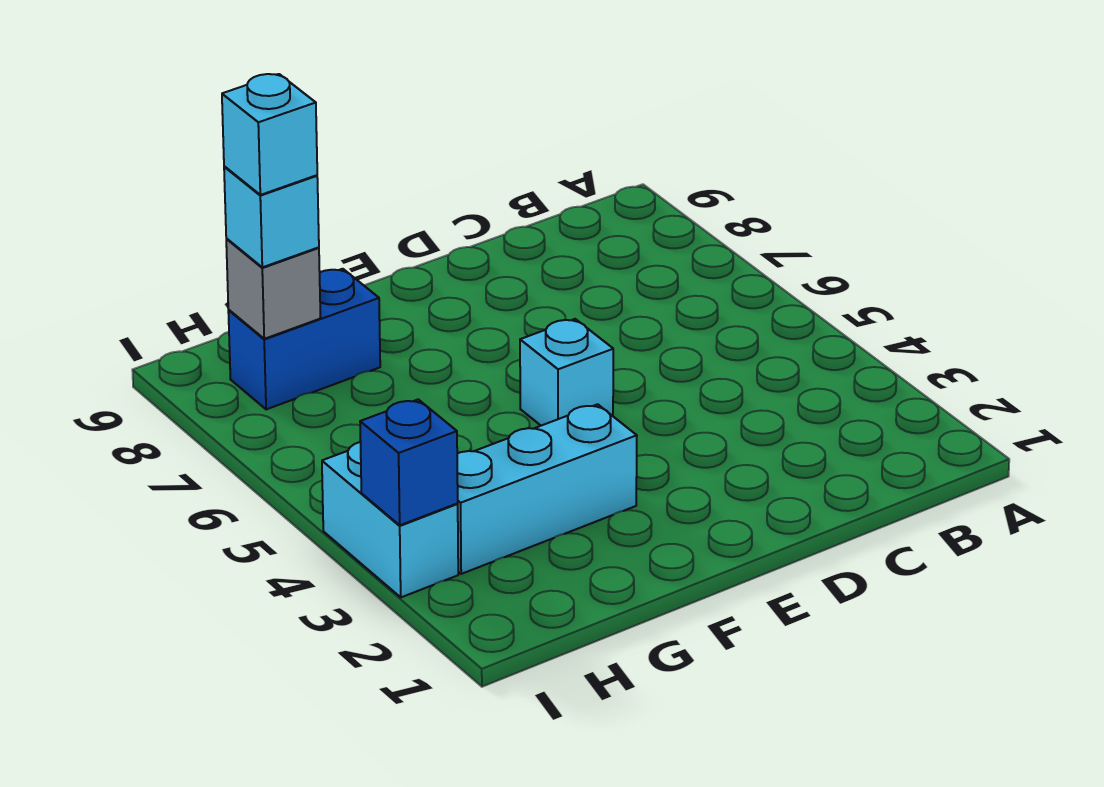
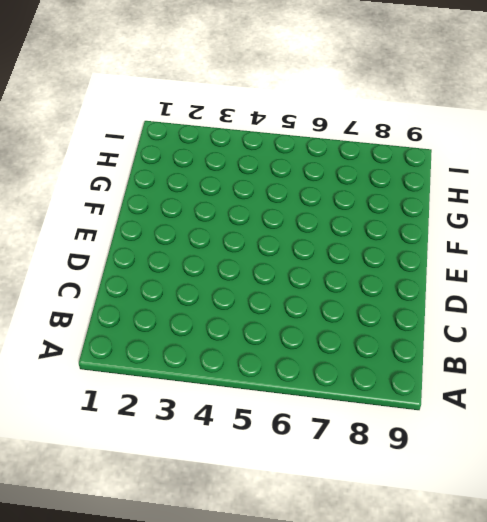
none -> cyan brick E5 level 1
none -> cyan brick F3:H3 level 1

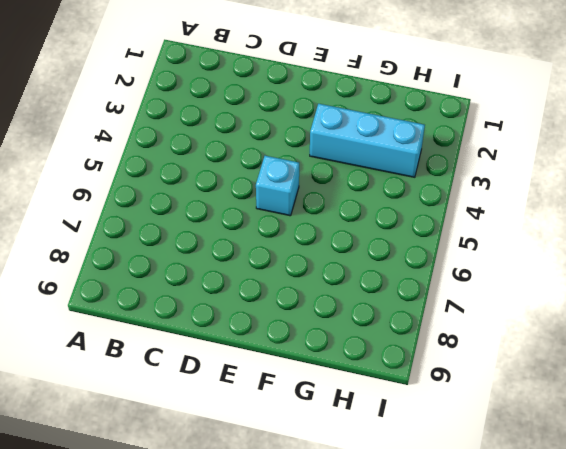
none -> blue brick G8:H8 level 1
none -> cyan brick I3:I4 level 1

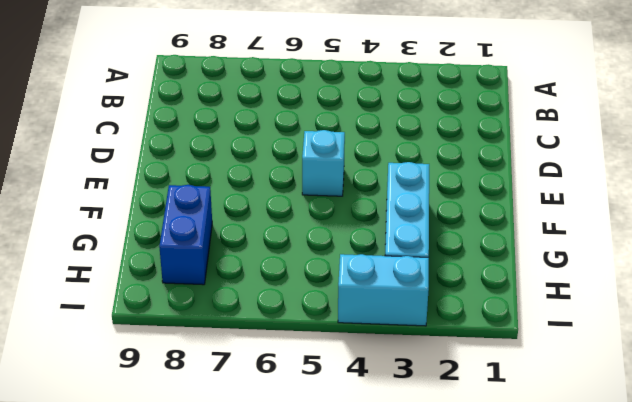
none -> grey brick H8 level 2
none -> blue brick I3 level 2

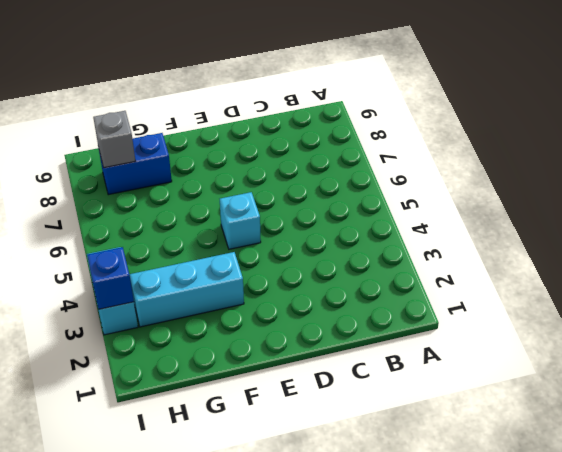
none -> cyan brick H8 level 3
none -> cyan brick H8 level 4

